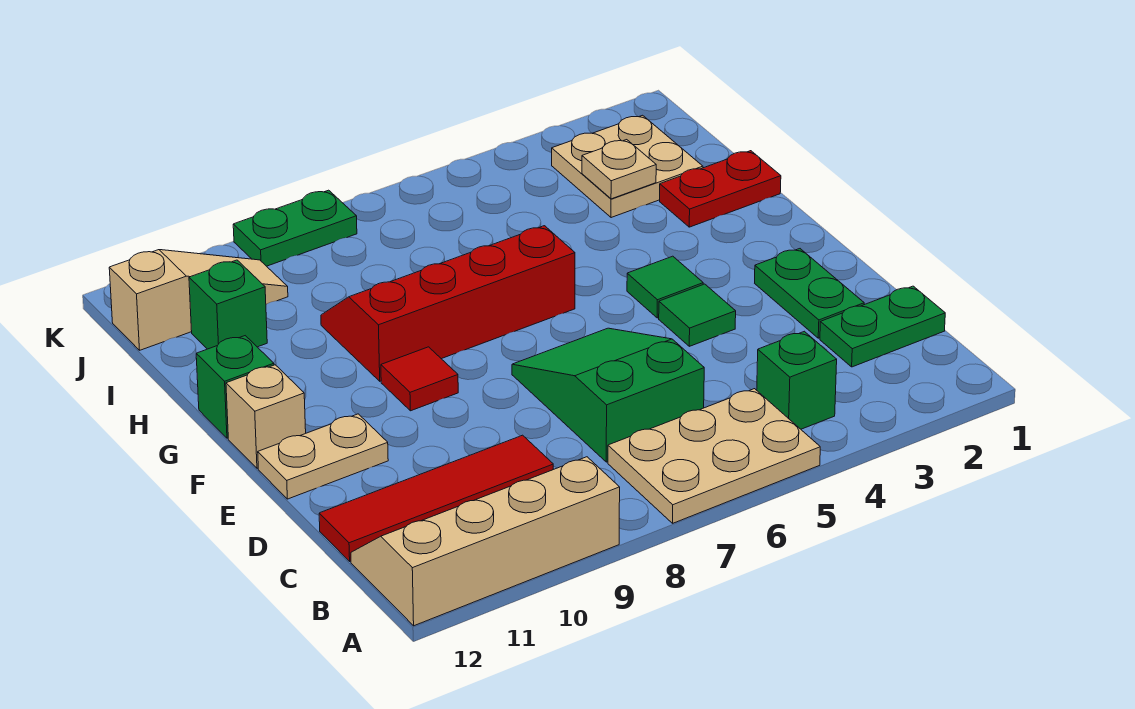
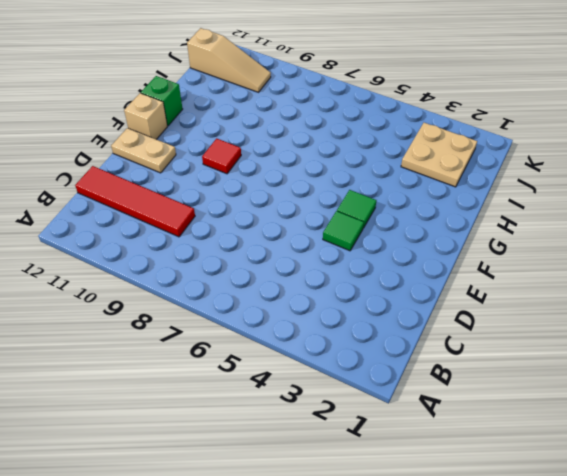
none -> tan plate A5:B7 level 1
none -> tan slope A9:B12 level 1 top A
none -> green brick B4 level 1

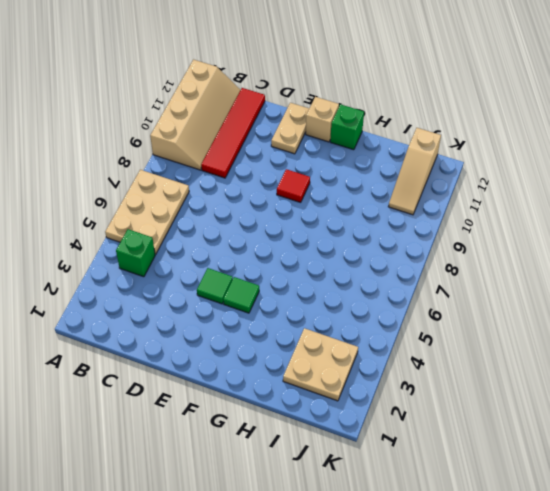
none -> green plate C1:C2 level 1
none -> green slope C6:E7 level 1 top C
none -> green plate D2:E2 level 1

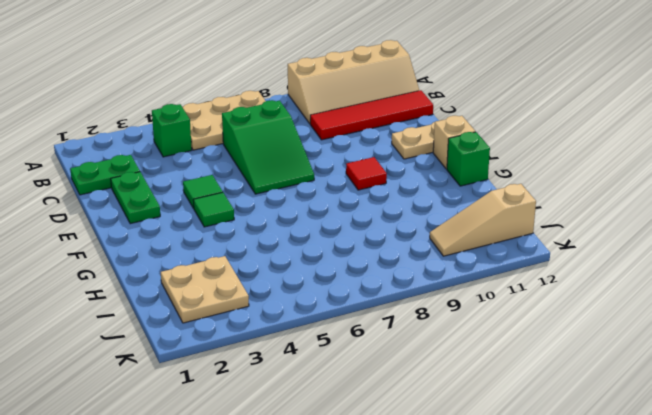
none -> red slope G6:H9 level 1 top G
none -> red plate H1:H2 level 1
none -> green brick I11 level 1

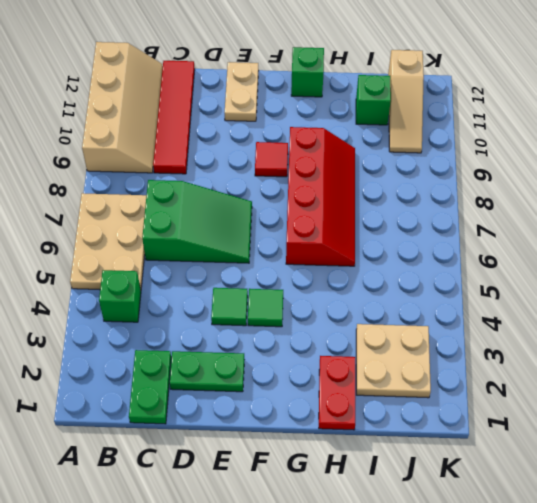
none -> tan brick F12 level 1
none -> green plate K8:K9 level 1
none -> tan plate I3 level 2

